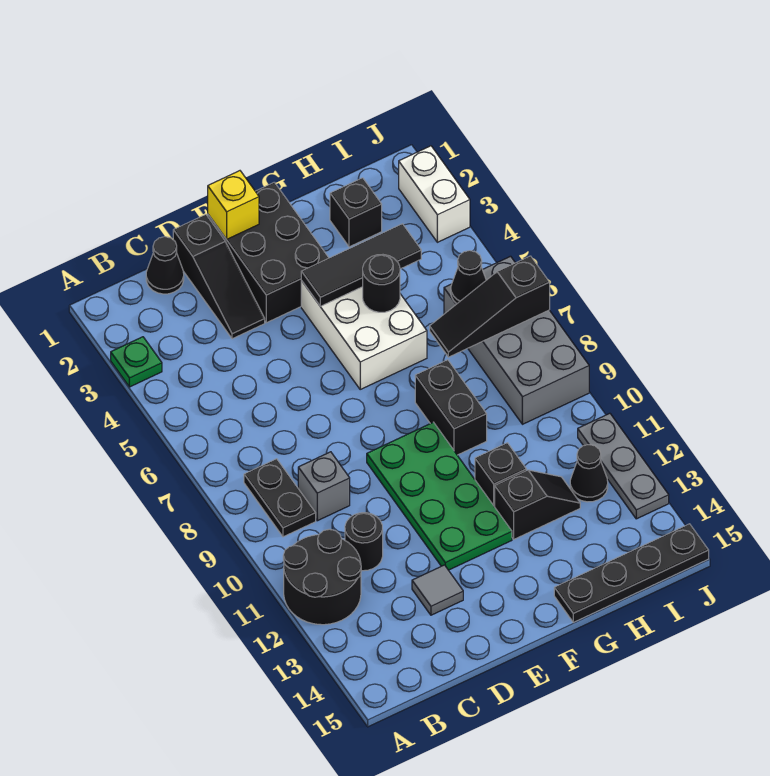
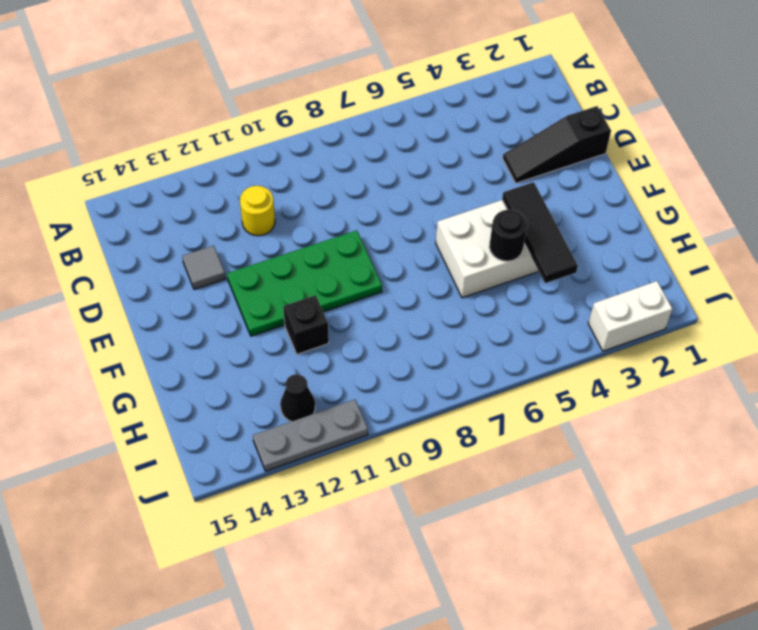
yellow round brick C11 level 1 -> black round brick C11 level 1
none -> green plate A3 level 1
none -> black round brick A11:B12 level 1
none -> black plate B8:B9 level 1

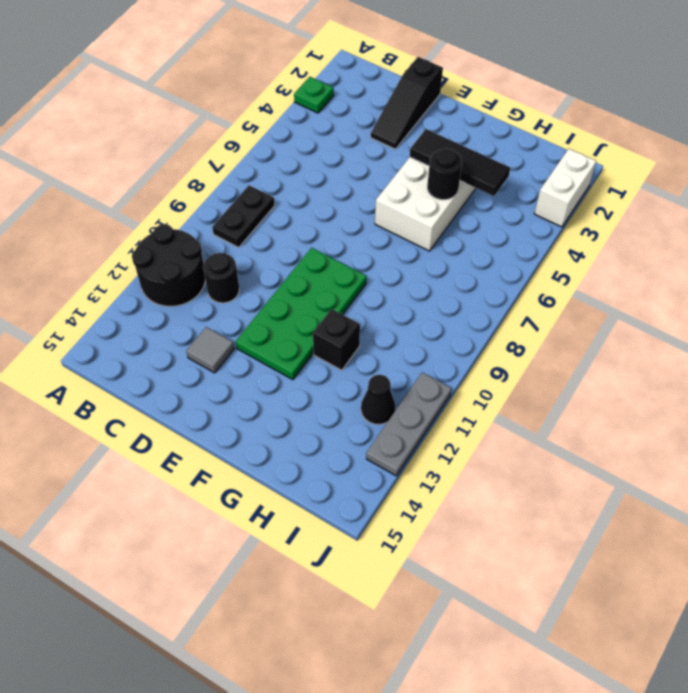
none -> black cone C1 level 1
none -> grey brick C9 level 1
none -> black brick E1:F3 level 1

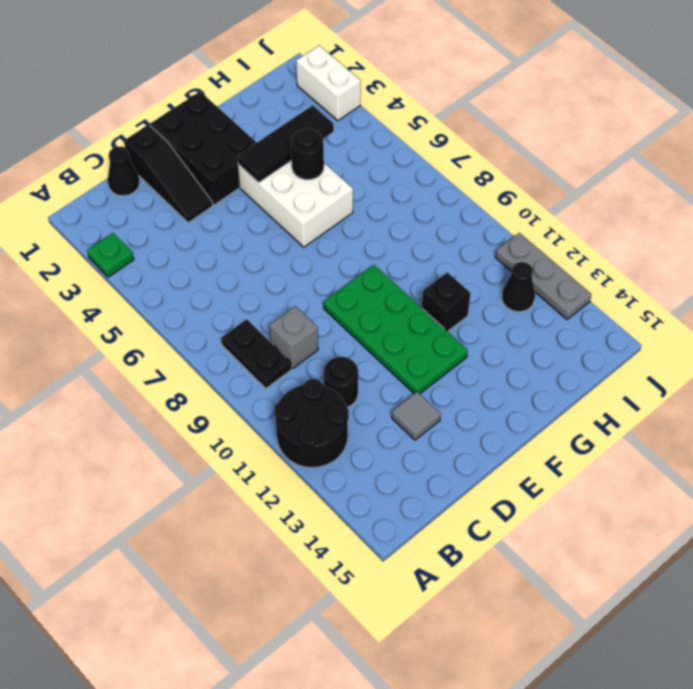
none -> black brick G8:G9 level 1
none -> black slope G12:H12 level 1 top G
none -> black plate G15:J15 level 1

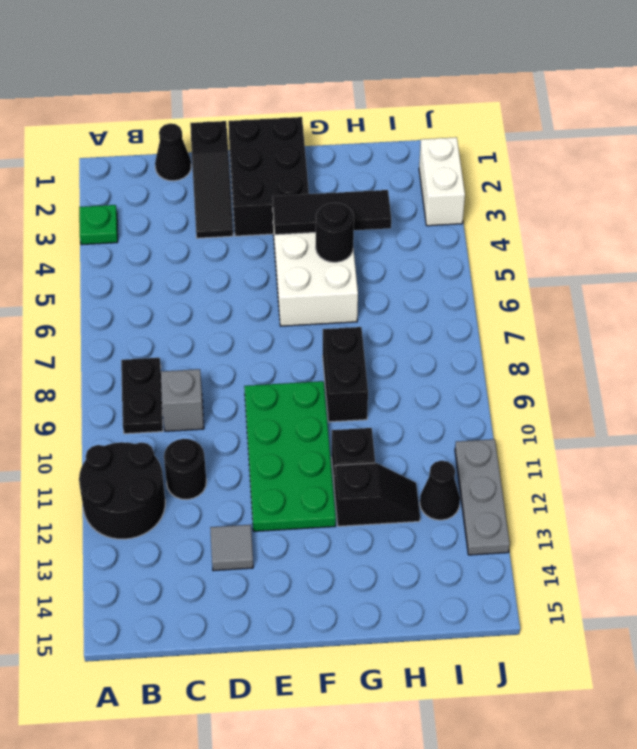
none -> black plate G15:J15 level 1
none -> black brick H2 level 1
none -> grey brick I6:J9 level 1

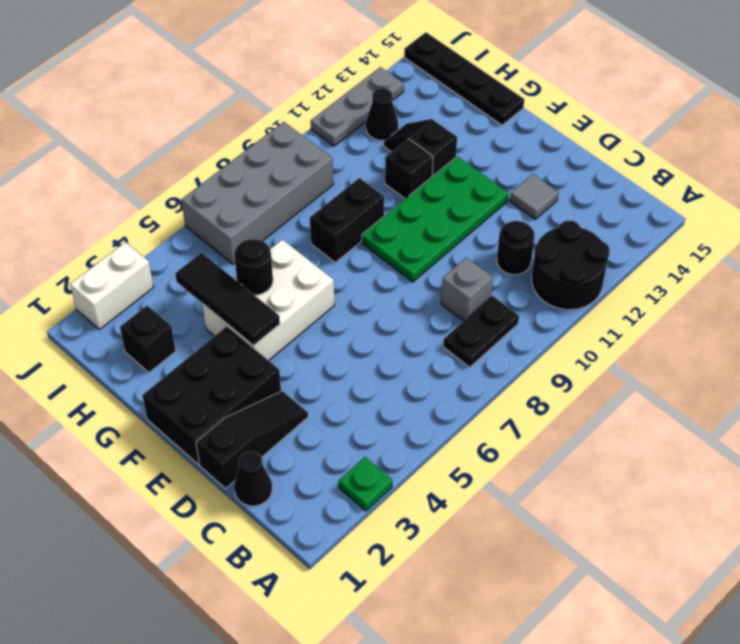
none -> yellow brick E1 level 2
none -> black slope H7:J7 level 2 top J
none -> black cone I6 level 2

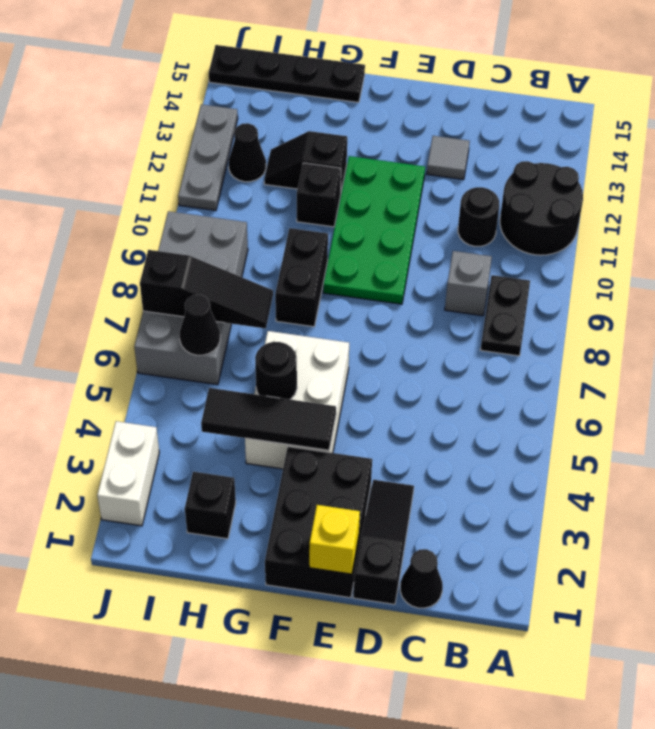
none -> green plate A3 level 1

